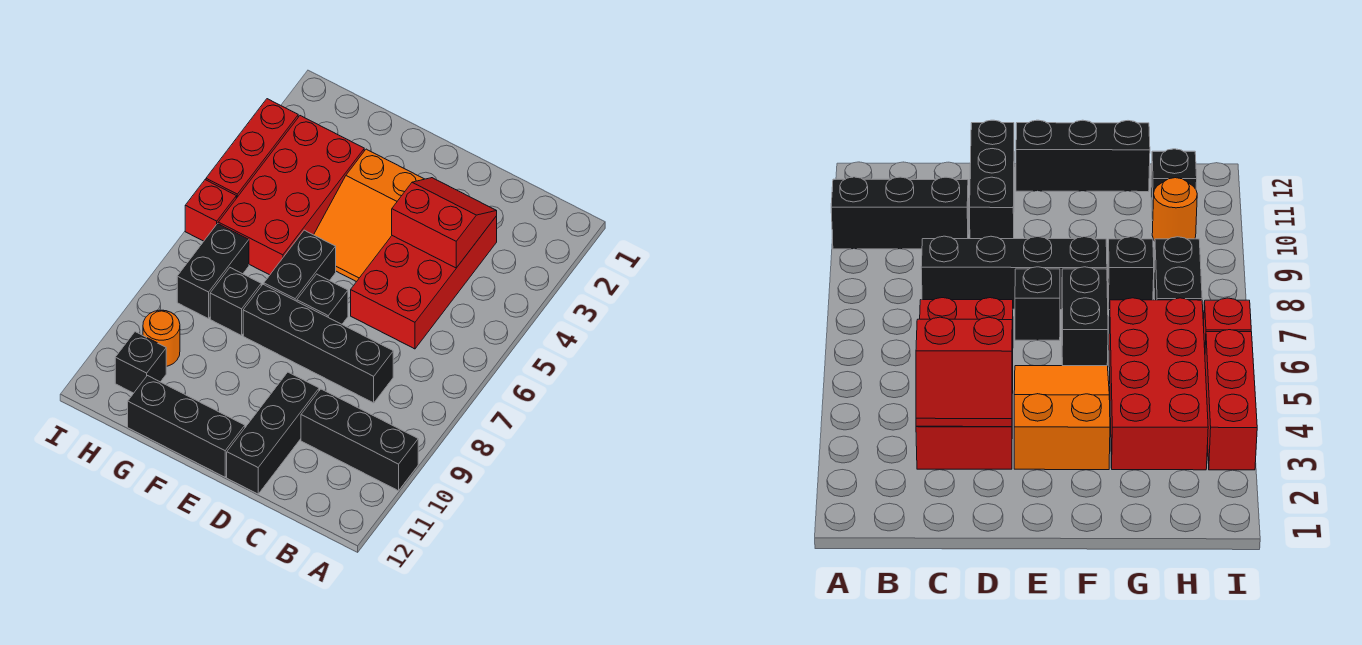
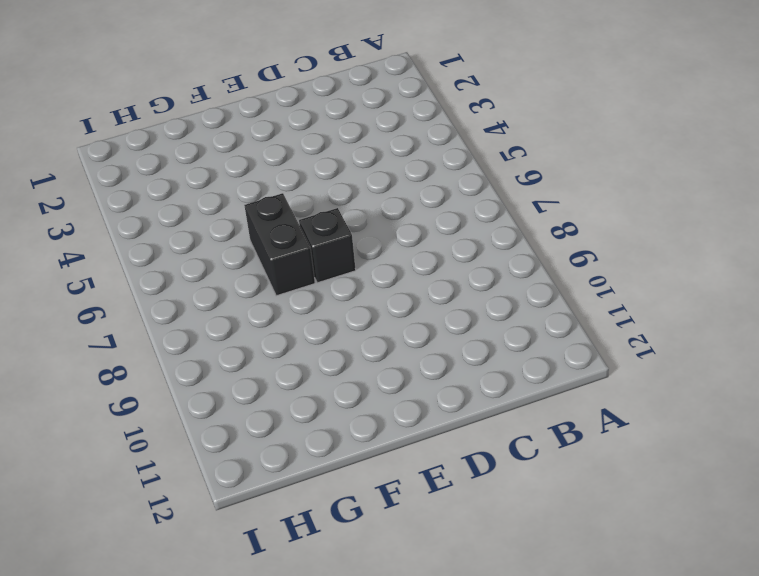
none -> black brick A10:C10 level 1
none -> red brick C3:D6 level 1
none -> black brick C8:F8 level 1

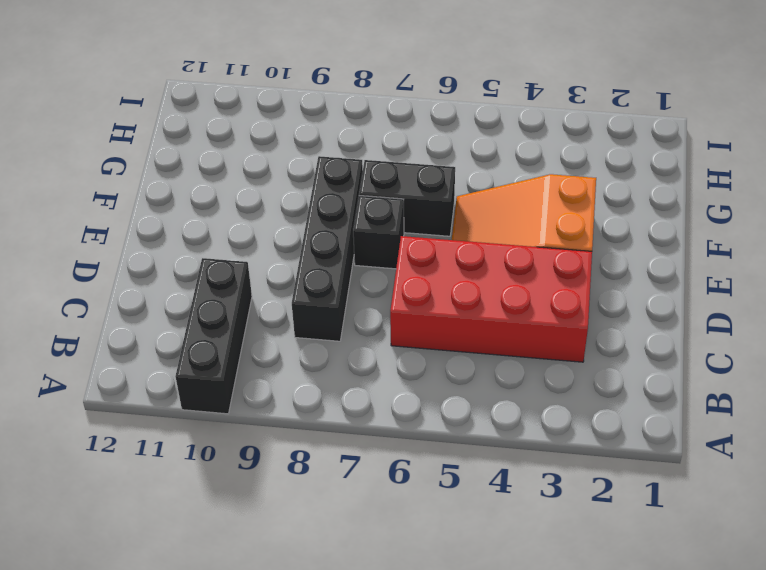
none -> black brick D10:D12 level 1
none -> black brick E12:G12 level 1
none -> red brick G3:H6 level 1

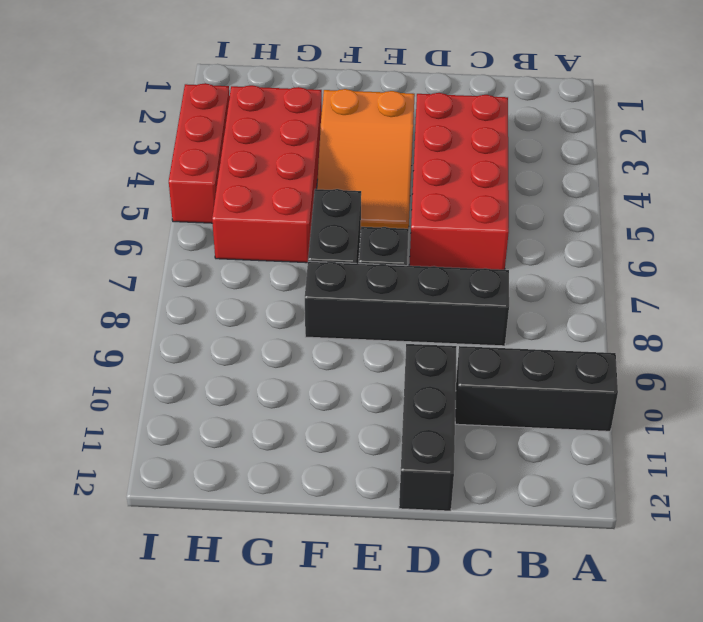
none -> black brick E12:G12 level 1
none -> black brick G8 level 1
none -> black brick H7:H8 level 1

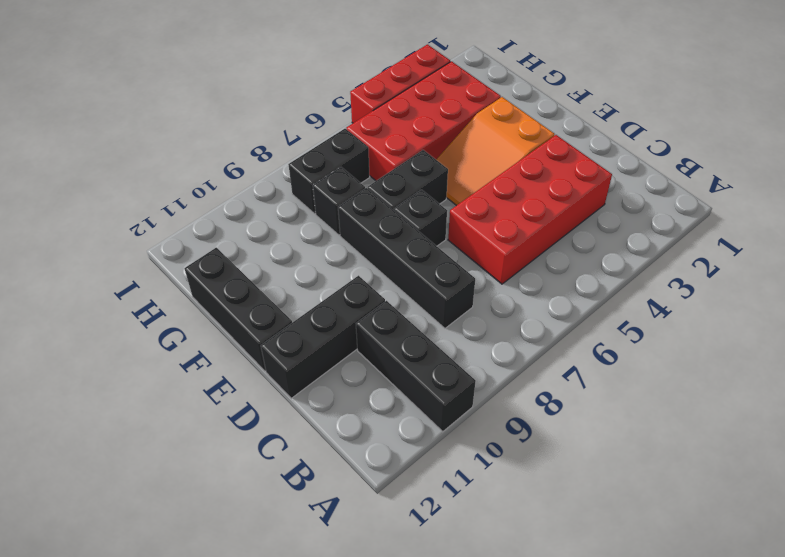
none -> orange round brick H10 level 1
none -> black brick H11 level 1
none -> red brick I6 level 1

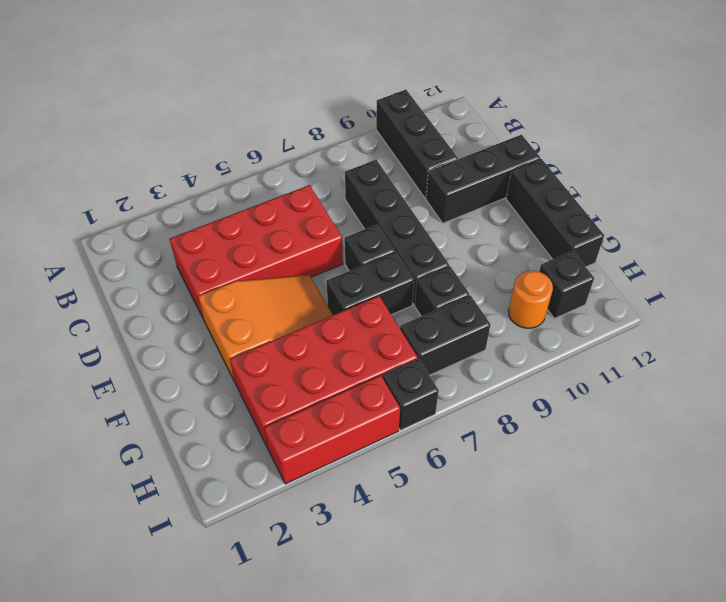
black brick I6 level 1 -> red brick I6 level 1
none -> red slope C3:D4 level 2 top 4

